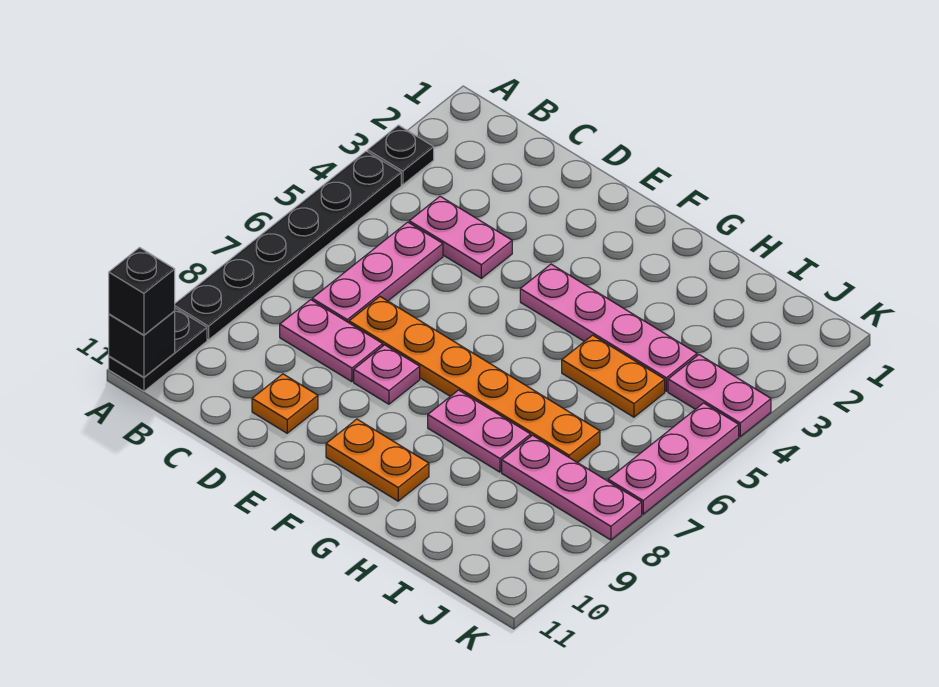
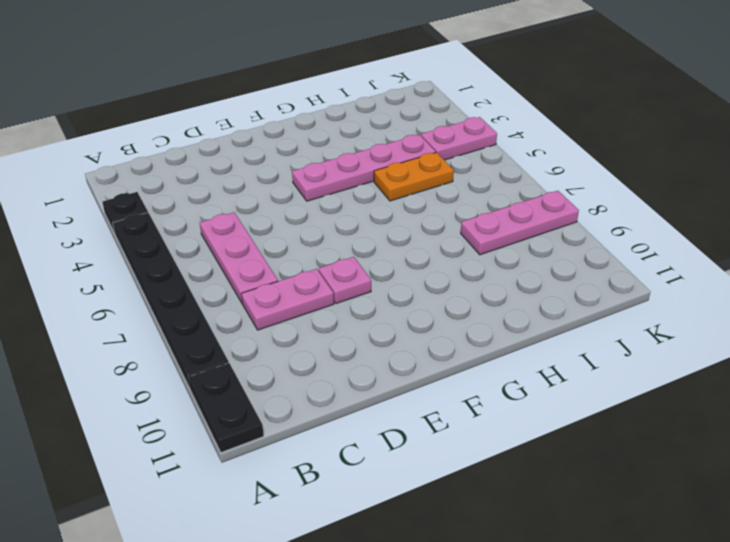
none -> pink plate C4:D4 level 1
none -> orange plate D7:I7 level 1
none -> orange plate D10 level 1

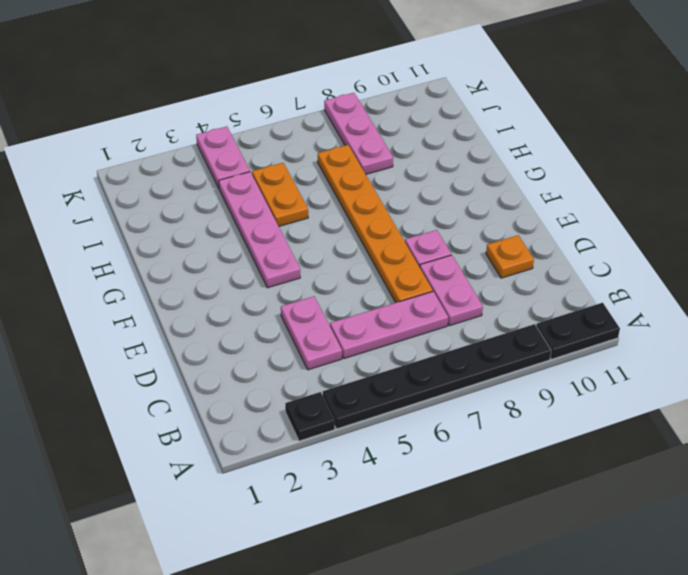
none -> orange plate F10:G10 level 1
none -> pink plate G8:H8 level 1
none -> pink plate K5:K7 level 1

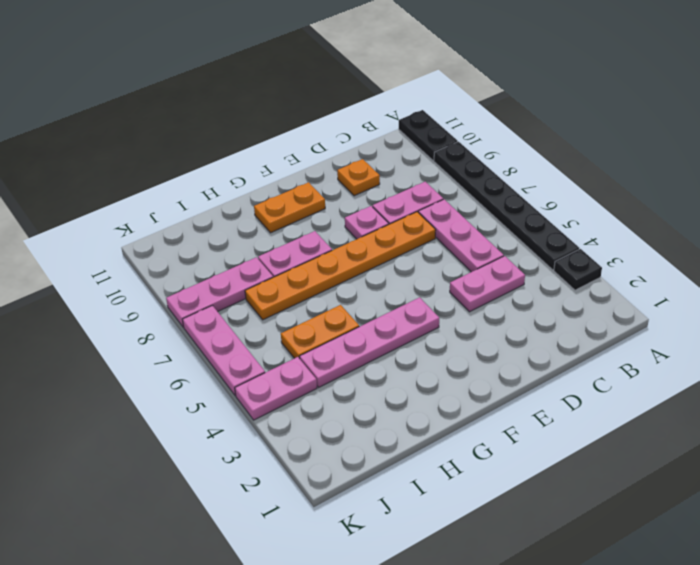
none -> black brick A11 level 2
none -> black brick A11 level 3

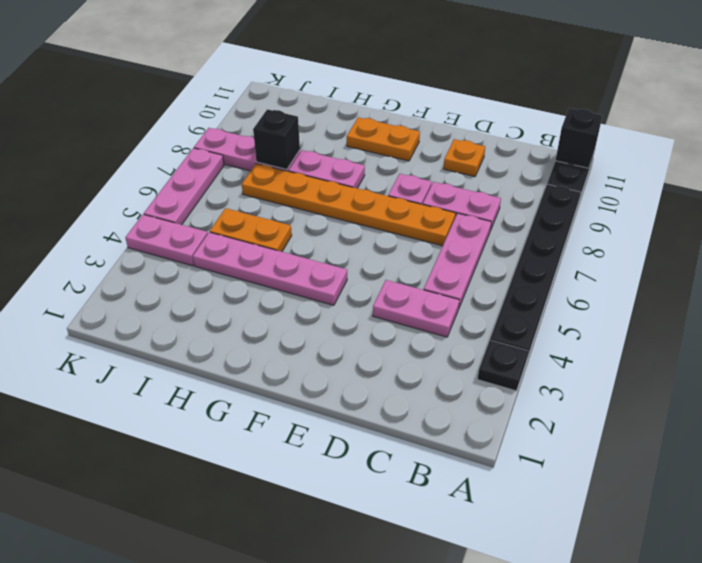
black brick I8 level 2 -> black brick A11 level 3

